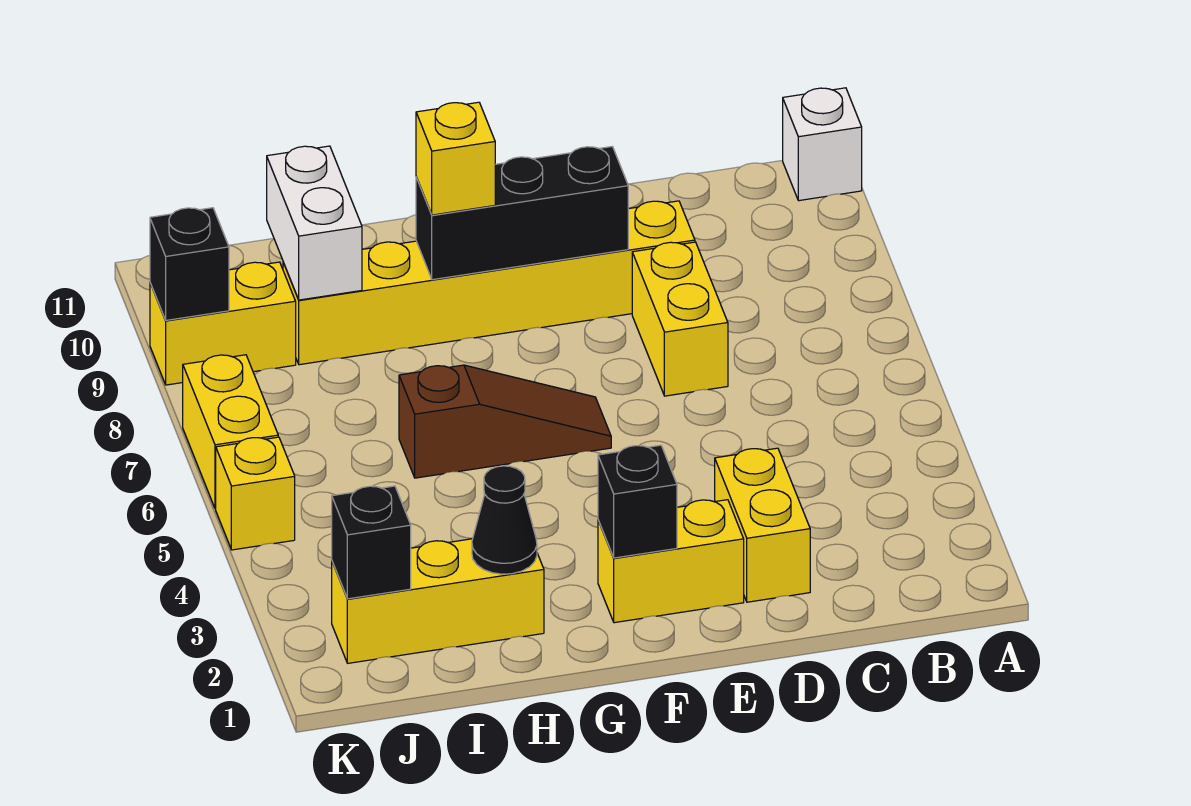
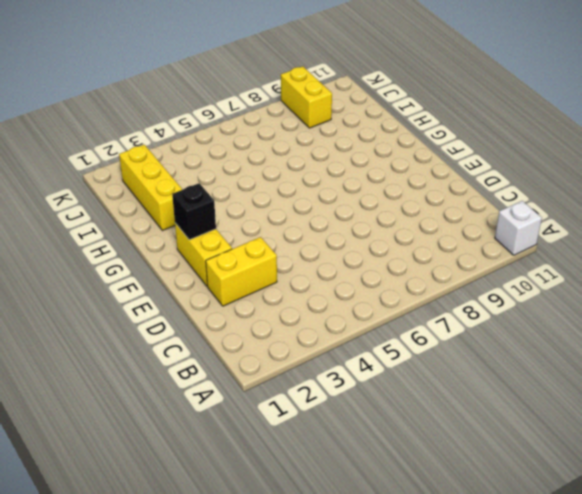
none -> yellow brick D7:D8 level 1
none -> yellow brick D9:I9 level 1
none -> brown slope F6:H6 level 1 top H

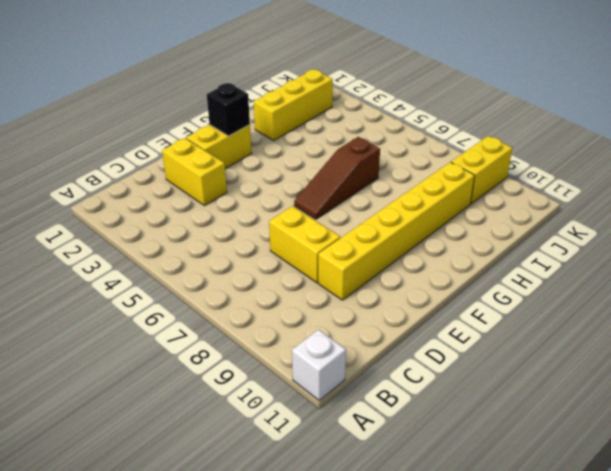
none -> yellow brick K5 level 1
none -> yellow brick K6:K7 level 1
none -> black brick E9:G9 level 2

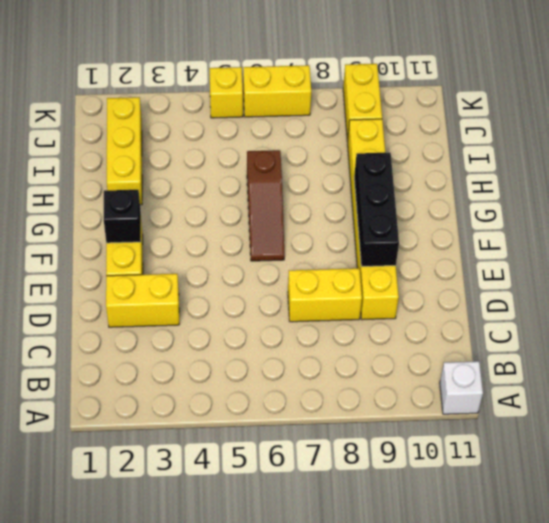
none -> black cone H2 level 2
none -> white brick I9:I10 level 2
none -> black brick J2 level 2

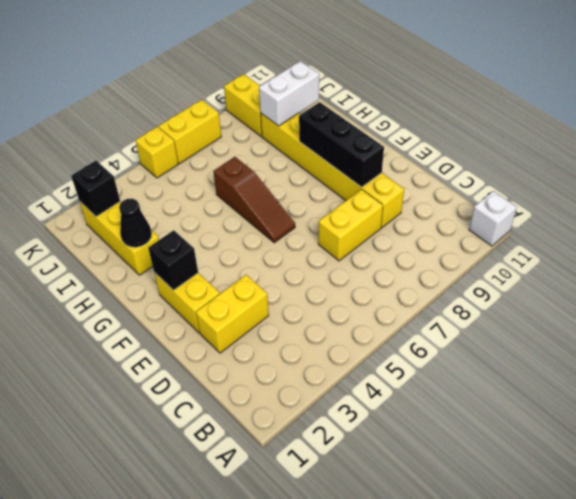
none -> black brick K9 level 2
none -> yellow brick G9 level 3

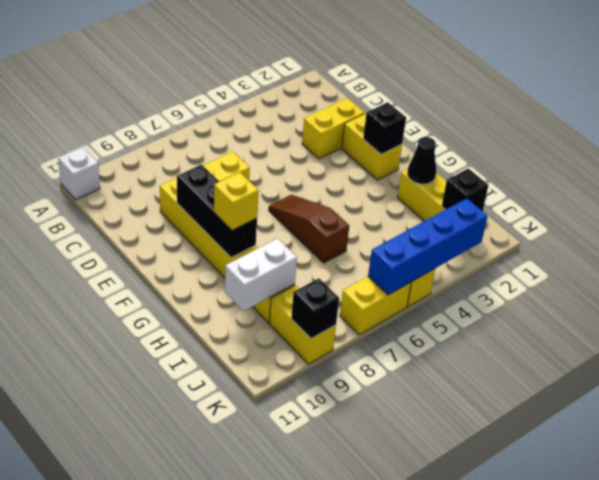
blue brick K3:K6 level 2 -> none

